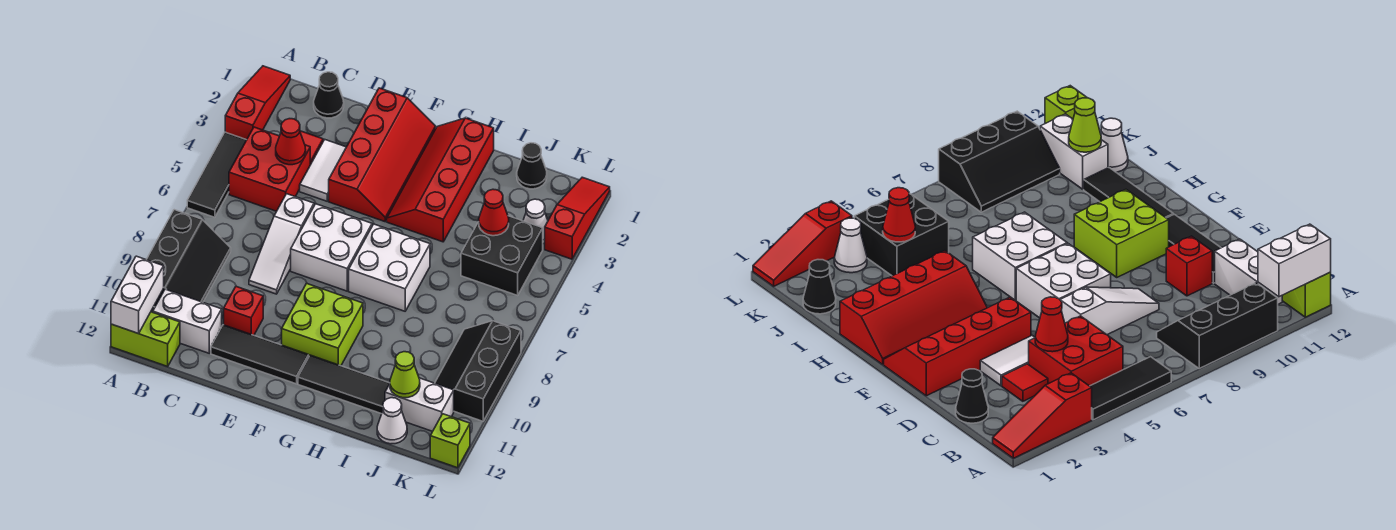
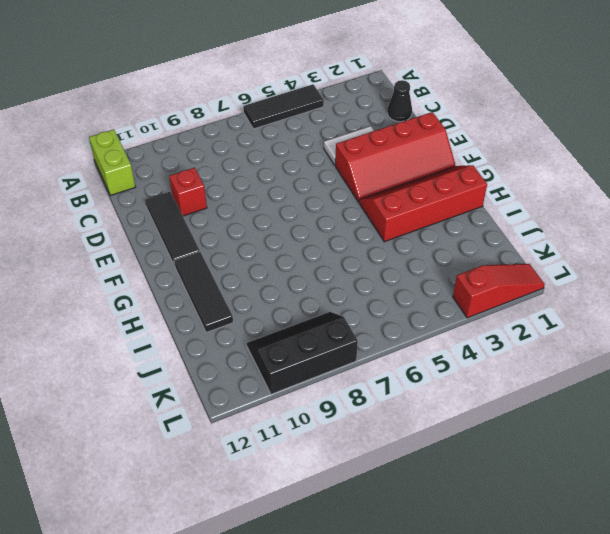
none -> red slope A1:A3 level 1 top 3
none -> black slope A8:B10 level 1 top A
none -> red brick B4:C5 level 1
none -> white brick B11:C11 level 1

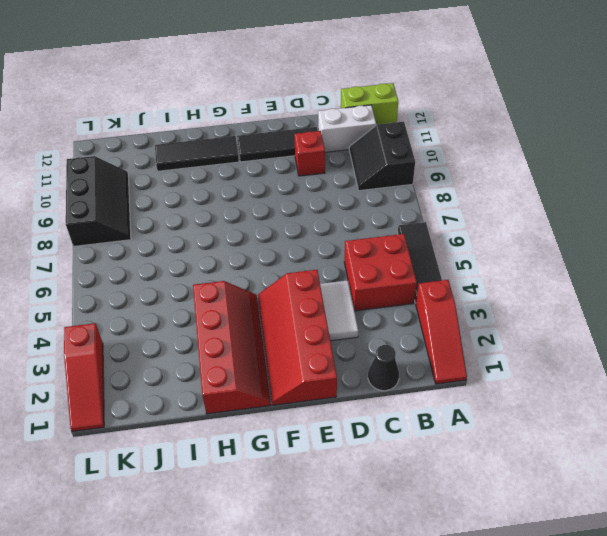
black slope A9:B10 level 1 top A -> black slope A8:B10 level 1 top A
none -> red tile C3 level 1
none -> white slope D6:D8 level 1 top 6
none -> white brick E6:F7 level 1
none -> lime brick F9:G10 level 1

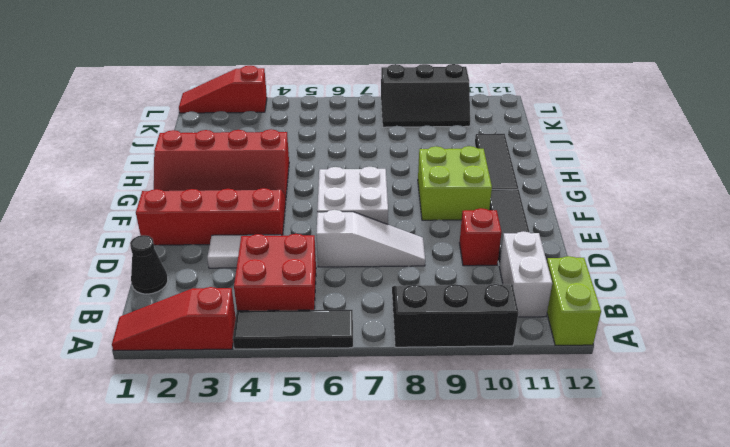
none -> red tile C3 level 1
none -> white brick G6:H7 level 1
none -> black cone J1 level 1
none -> black brick J4:K5 level 1

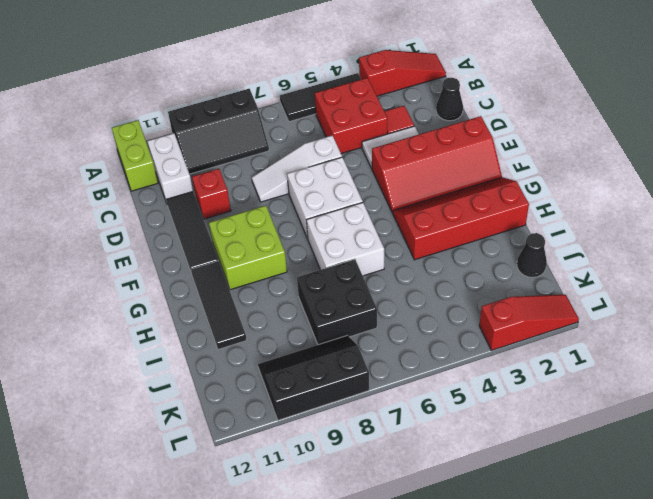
black brick I7:J8 level 1 -> black brick J4:K5 level 1
none -> white brick J11:K11 level 1
none -> white cone J12 level 1
none -> white cone K3 level 1
none -> lime brick L12 level 1

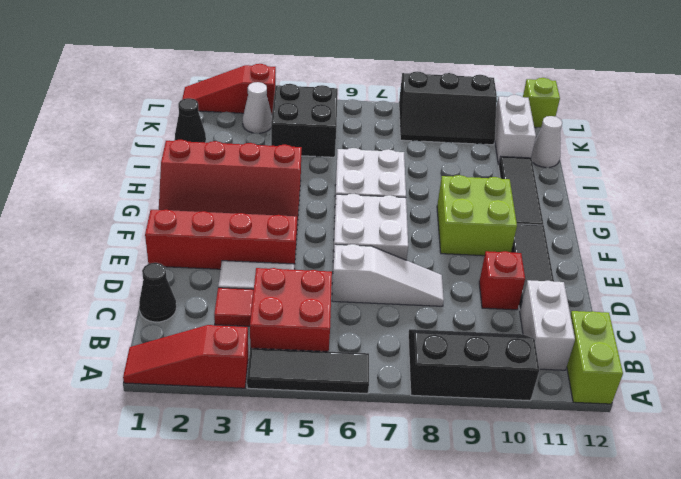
none -> white brick A11:A12 level 2
none -> red cone C4 level 2
none -> red cone J4 level 2
none -> lime cone J11 level 2

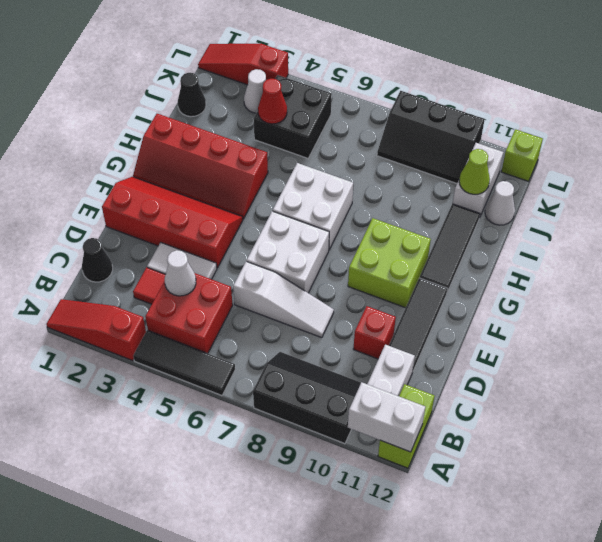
white cone C4 level 2 -> red cone C4 level 2

